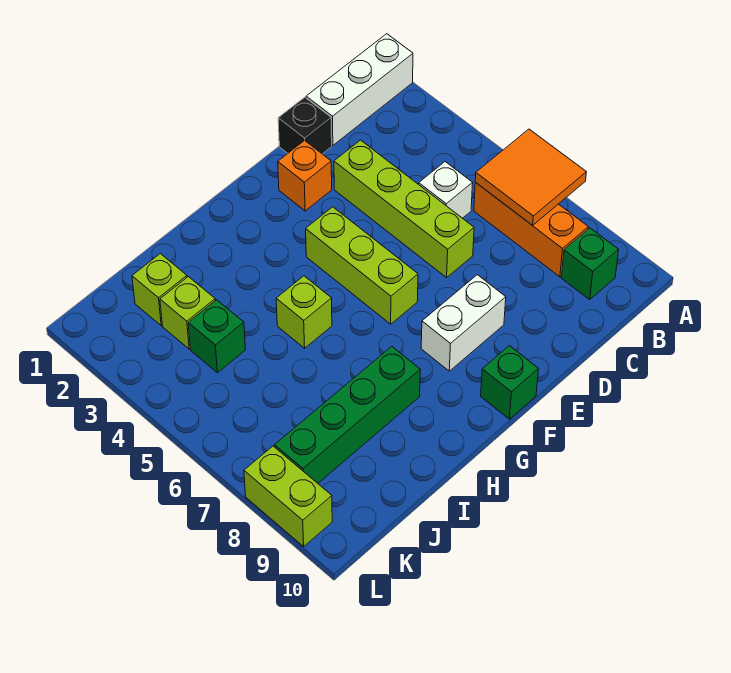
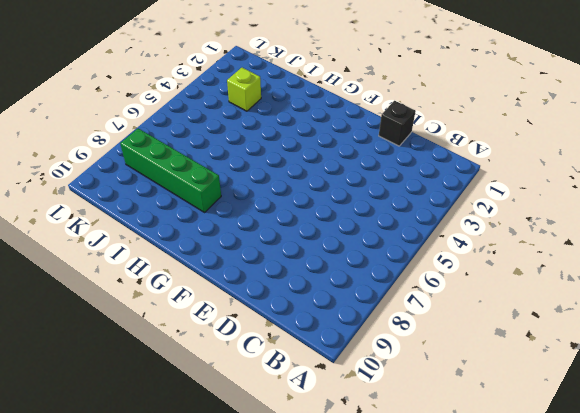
none -> white brick A1:C1 level 1
none -> orange brick B6:B8 level 1
none -> green brick B9 level 1

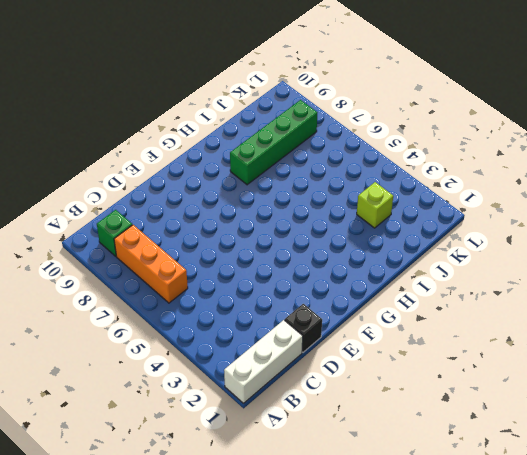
none -> white brick C5 level 1
none -> lime brick D3:D6 level 1
none -> orange brick E2 level 1

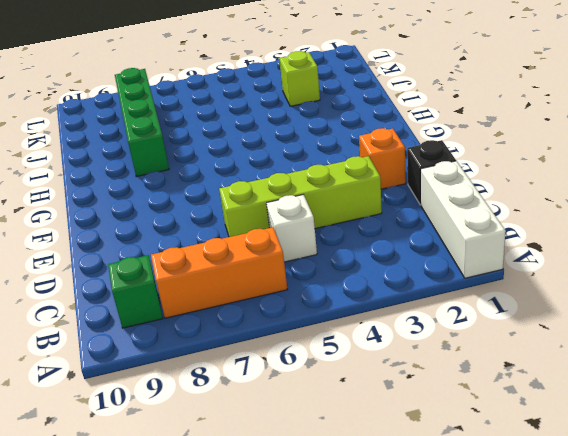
none -> white brick E8:F8 level 1
none -> lime brick F4:F6 level 1
none -> green brick F10 level 1

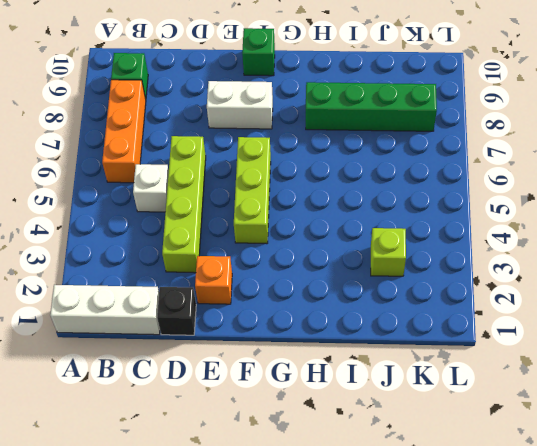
none -> lime brick H5 level 1
none -> lime brick J2 level 1
none -> green brick J4 level 1

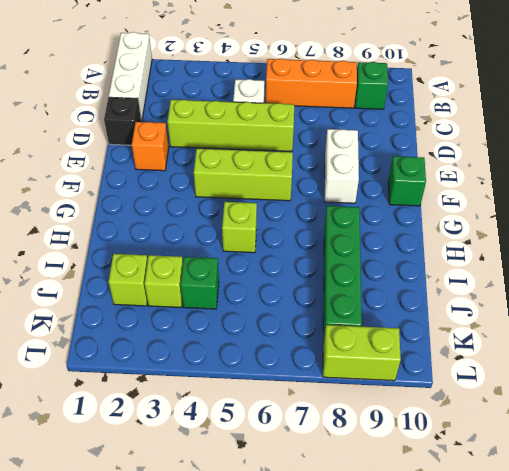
none -> orange tile A6:B7 level 2

